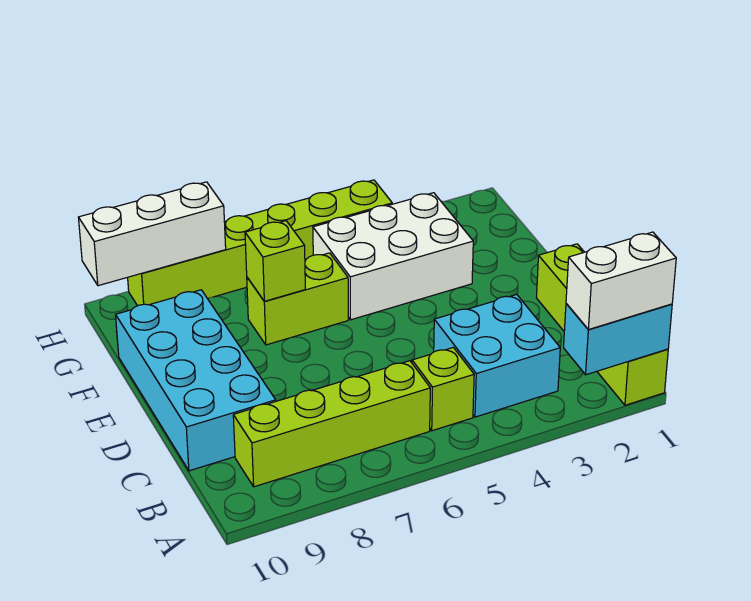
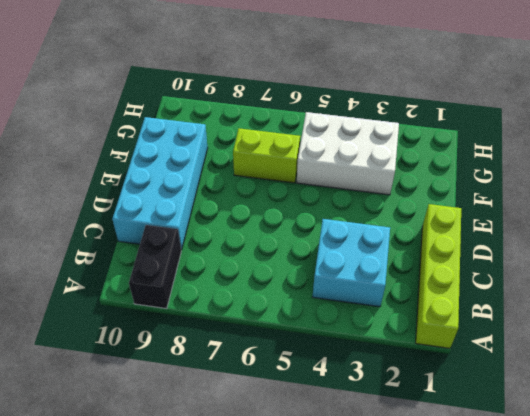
black brick A9:B9 level 1 -> lime brick B6:B9 level 1
none -> lime brick B5 level 1
none -> lime brick H4:H9 level 1
none -> cyan brick A1:A2 level 2

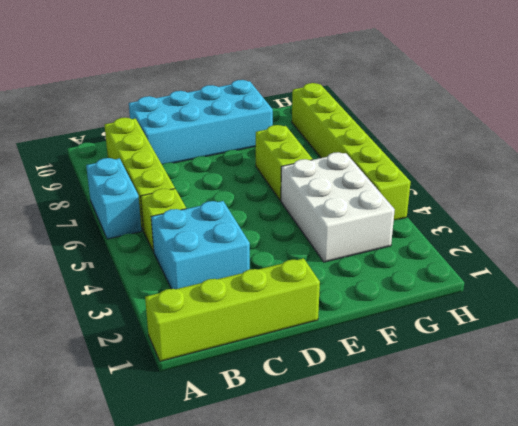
cyan brick A6:A7 level 1 -> cyan brick A1:A2 level 2
none -> lime brick F7 level 2
none -> white brick H8:H10 level 2
none -> white brick A1:A2 level 3

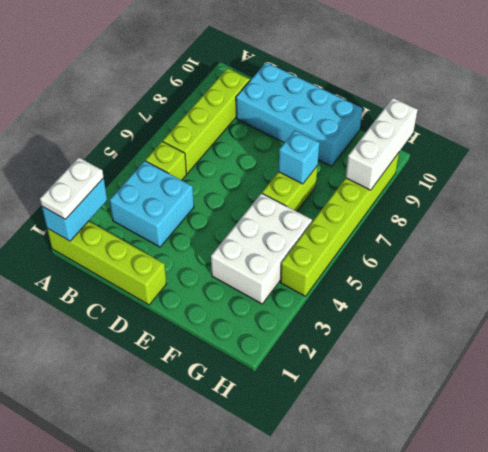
white plate A1:A2 level 3 -> white brick A1:A2 level 3
cyan brick F7 level 2 -> lime brick F7 level 2

